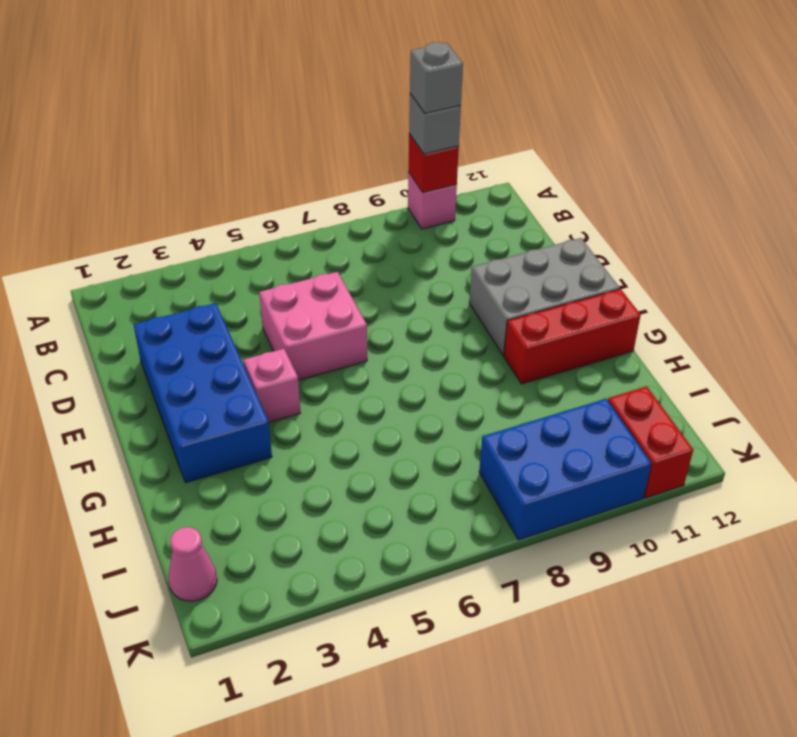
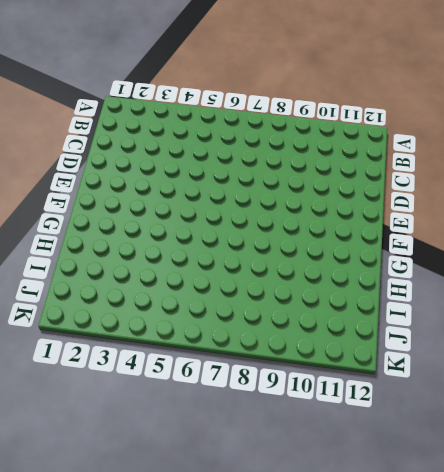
none -> pink brick A10 level 1
none -> blue brick D2:G3 level 1
none -> pink brick D5:E6 level 1

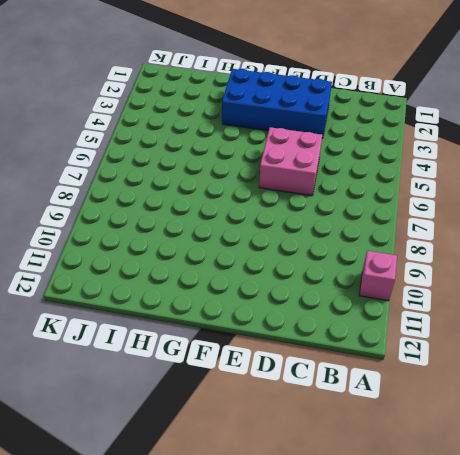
none -> grey brick E10:F12 level 1
none -> pink brick F4 level 1
none -> red brick G10:G12 level 1

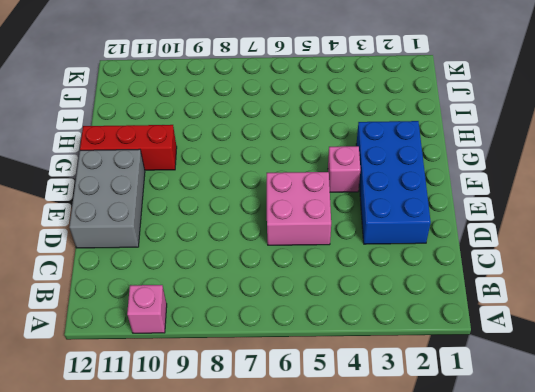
grey brick D11:F12 level 1 -> grey brick E10:F12 level 1
none -> pink cone J1 level 1
none -> blue brick J8:K10 level 1
none -> red brick J11:K11 level 1

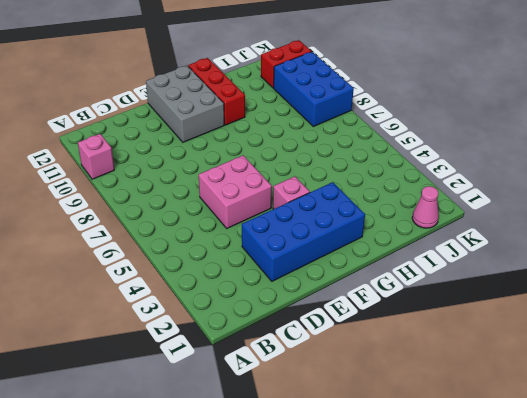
none -> red brick A10 level 2
none -> grey brick A10 level 3
none -> grey brick A10 level 4

